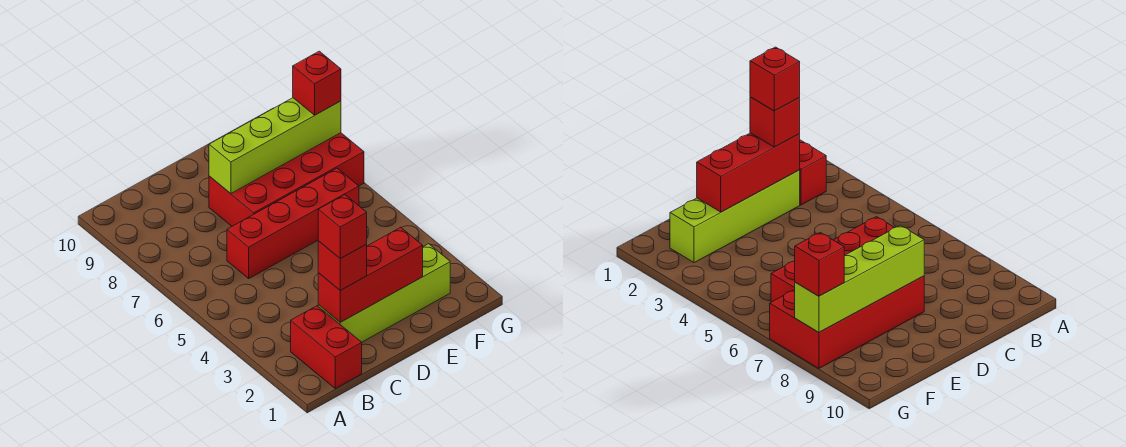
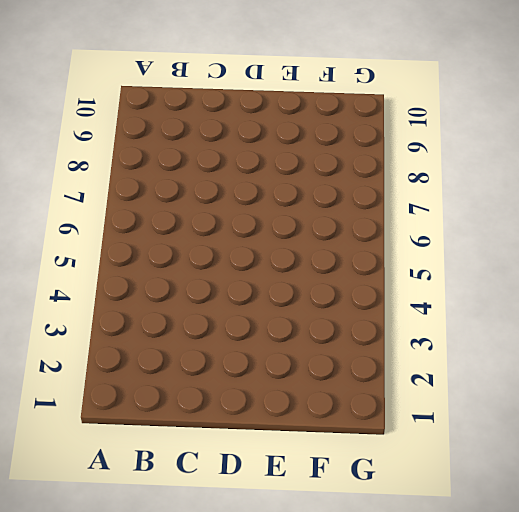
none -> red brick B1:B2 level 1
none -> lime brick C2:F2 level 1

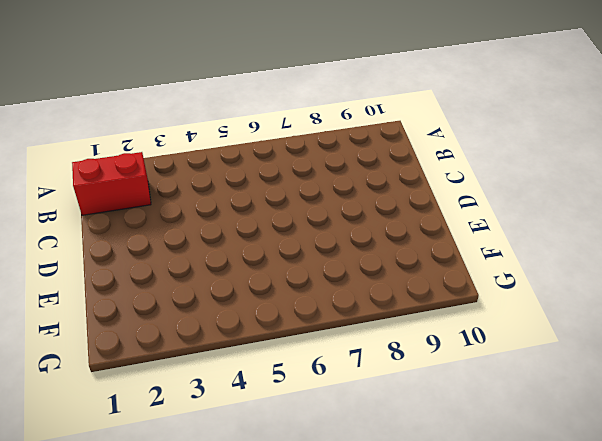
none -> lime brick C2:F2 level 1
none -> red brick C6:F6 level 1

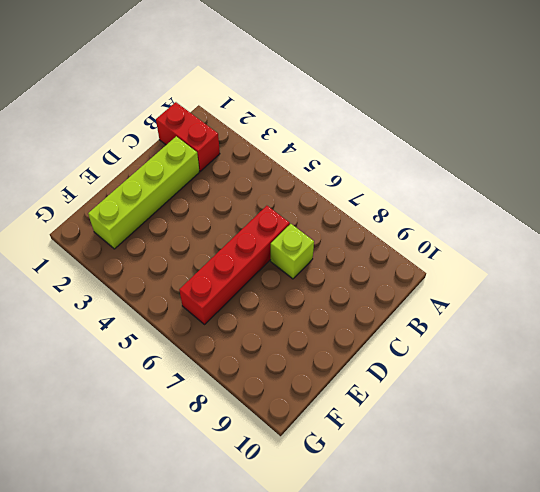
lime brick C7 level 1 -> none
none -> red brick D7:G8 level 1
none -> red brick C2:E2 level 2

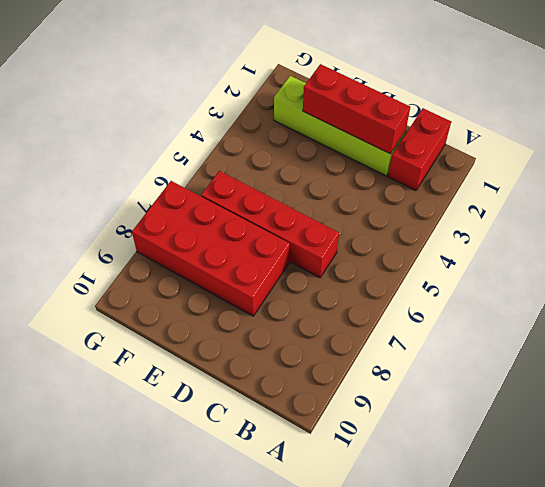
none -> lime brick D8:G8 level 2
none -> red brick C2 level 3

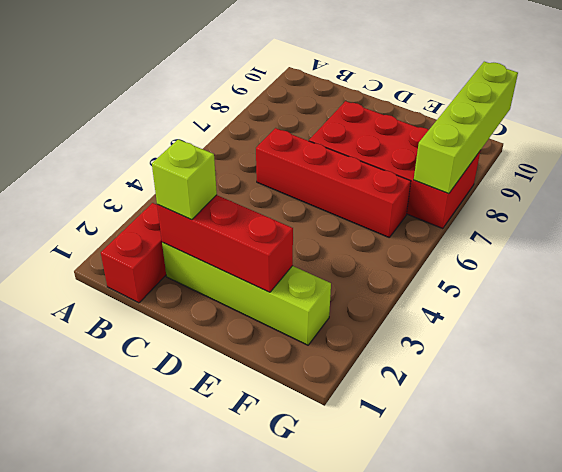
lime brick C2 level 3 -> red brick C2 level 3
lime brick G7:G10 level 2 -> lime brick D8:G8 level 2
none -> red brick G8 level 3
none -> red brick C2 level 4

